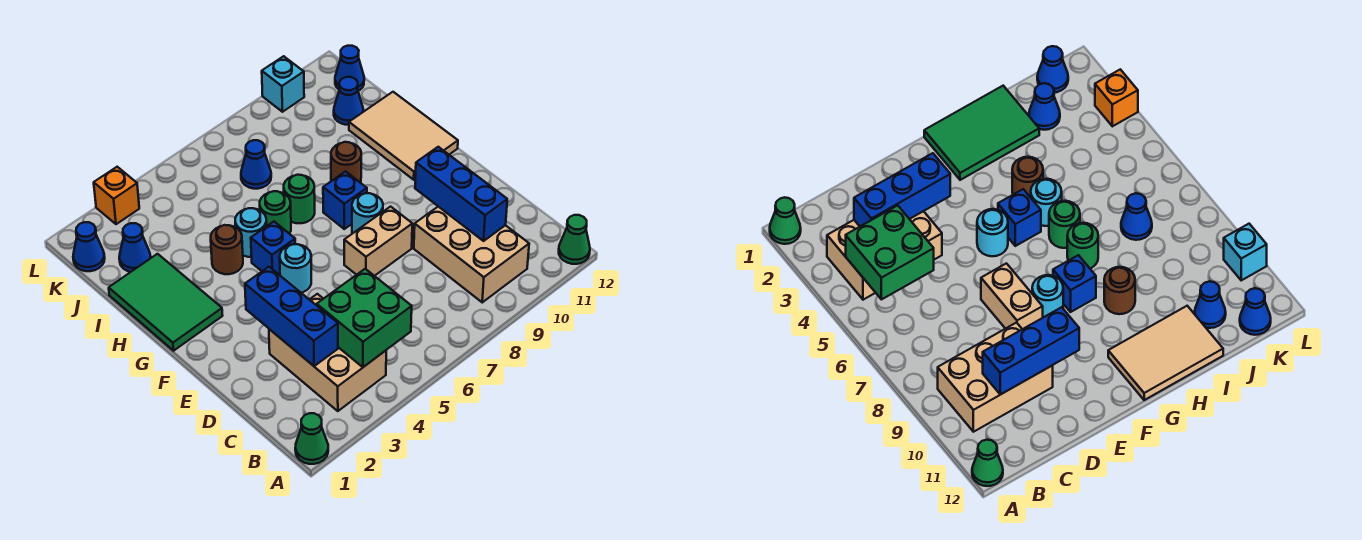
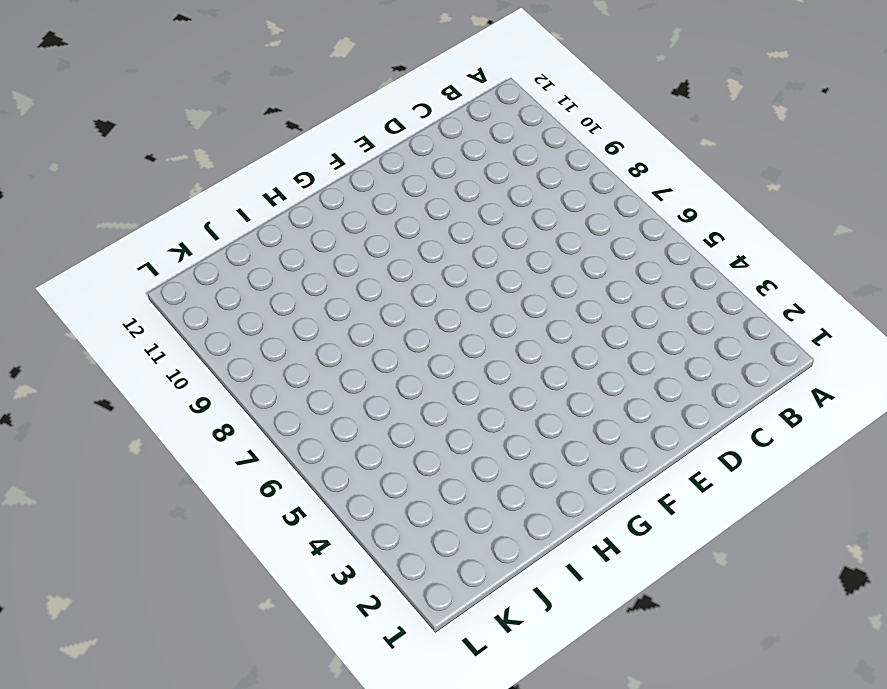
none -> green cone A1 level 1
none -> green cone A12 level 1
none -> tan brick B3:D4 level 1

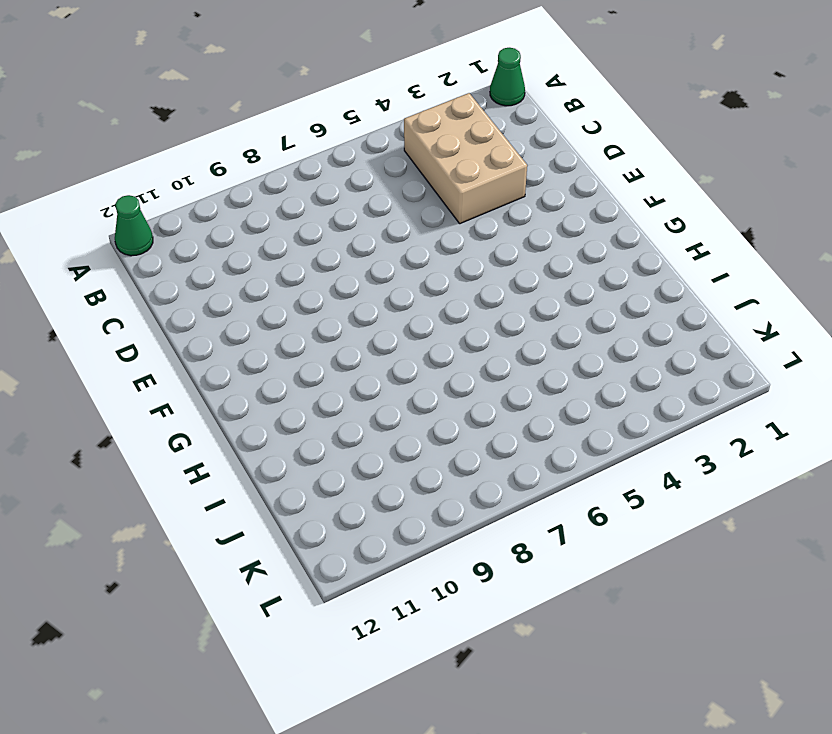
none -> tan brick B9:D10 level 1
none -> tan brick E7:E8 level 1
none -> cyan round brick F5 level 1

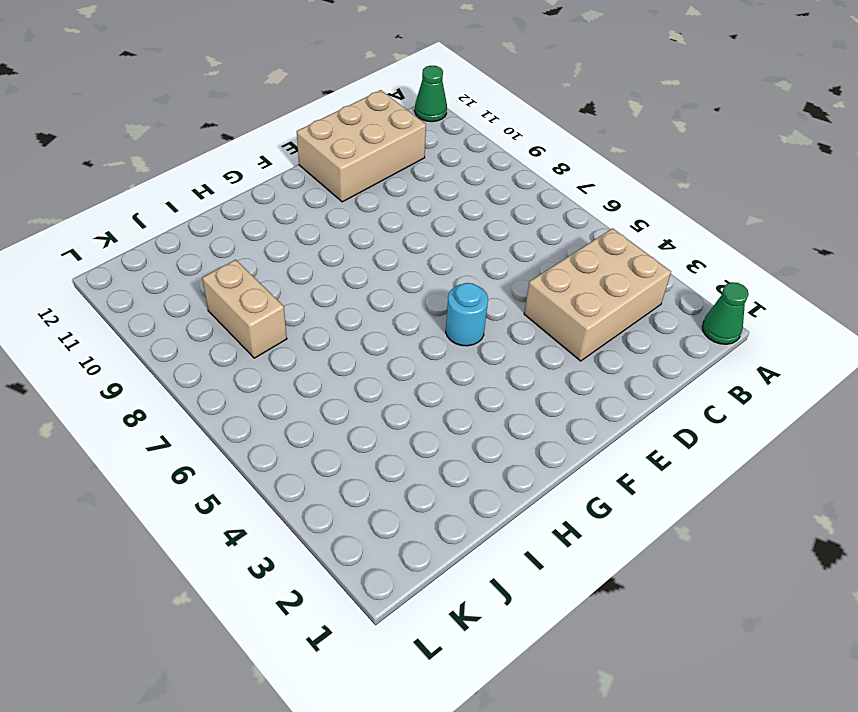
tan brick C11:E12 level 1 -> tan brick B9:D10 level 1
tan brick J8:J9 level 1 -> tan brick E7:E8 level 1
none -> cyan round brick F8 level 1
none -> green tile G1:I2 level 1
none -> blue brick G5 level 1

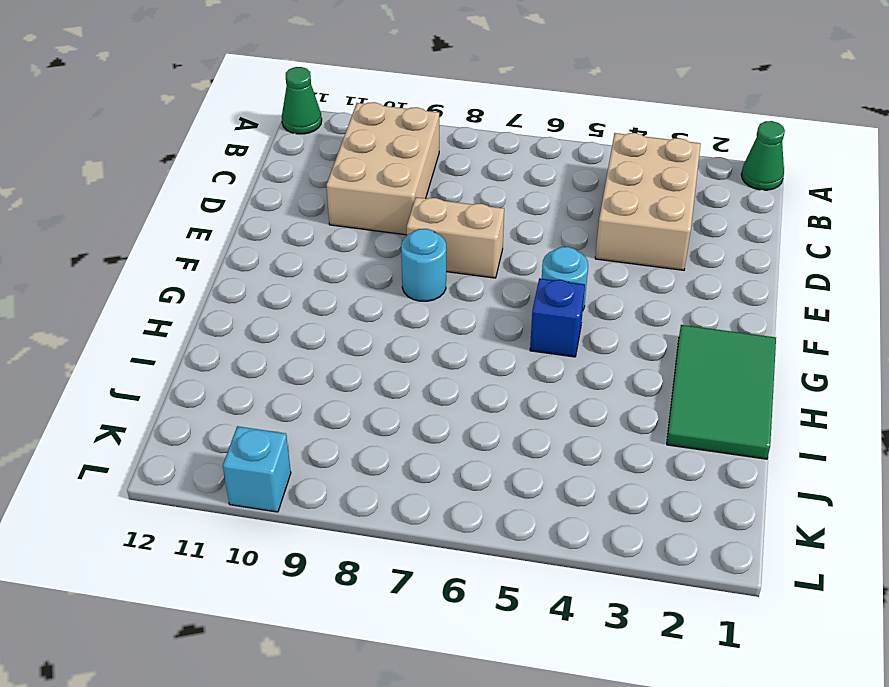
none -> blue brick G8 level 1
none -> tan tile G11:I12 level 1
none -> brown round brick H4 level 1

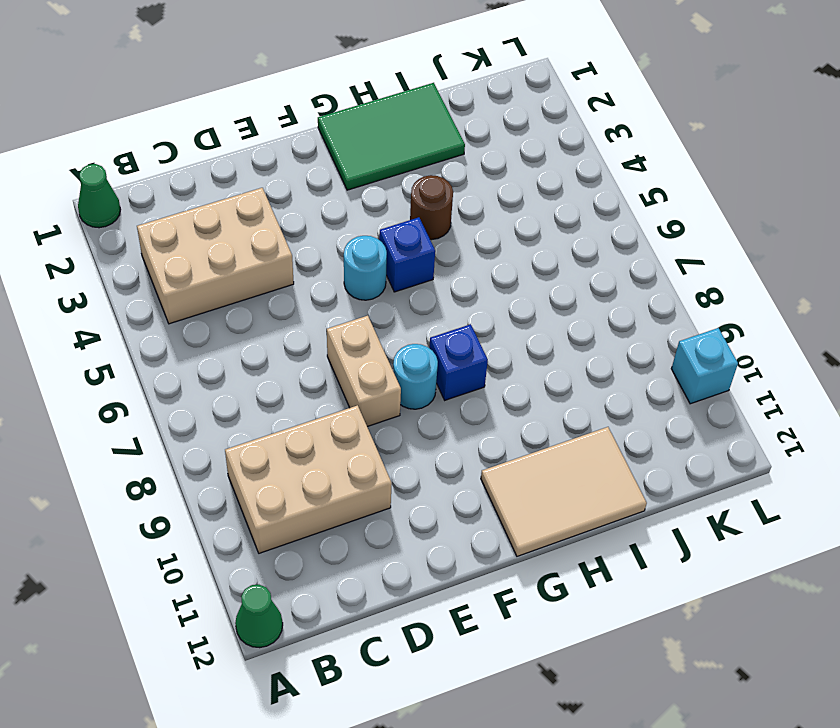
none -> cyan round brick H5 level 1
none -> green round brick H6 level 1
none -> green round brick H7 level 1

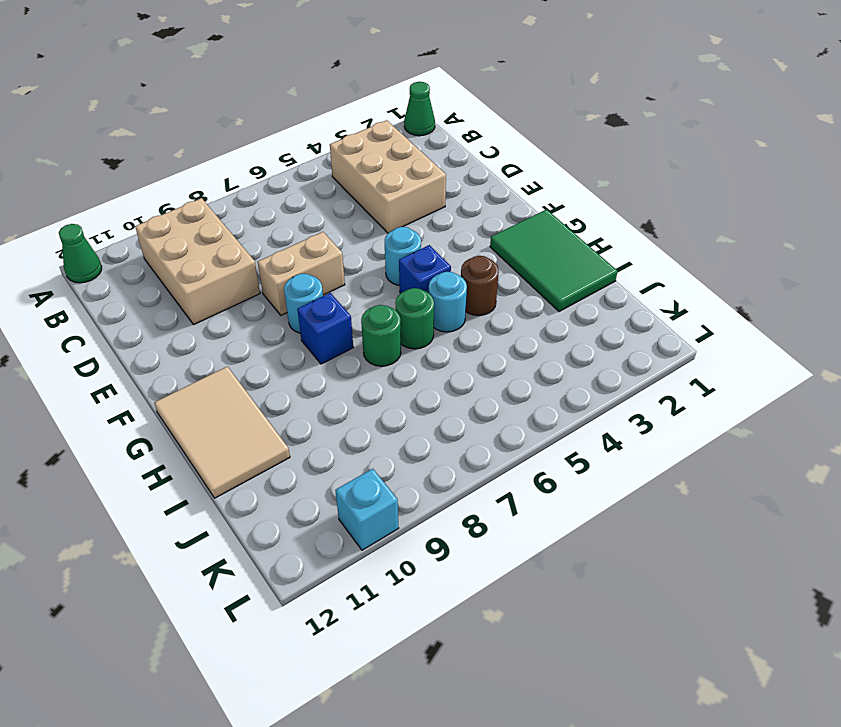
none -> brown round brick H9 level 1
none -> blue cone J2 level 1
none -> blue cone J7 level 1

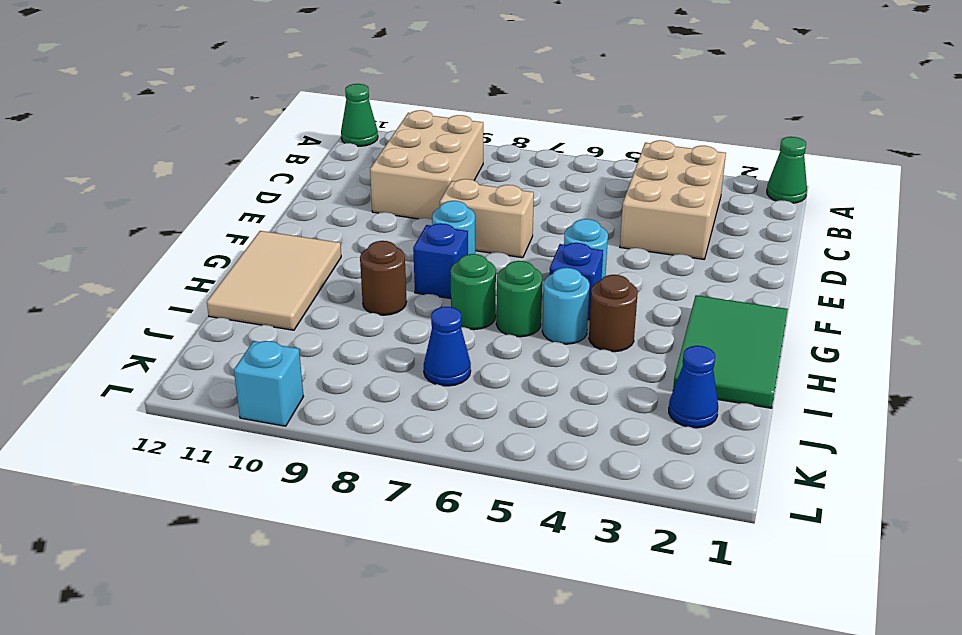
none -> blue cone J11 level 1
none -> blue cone K1 level 1
none -> blue cone K12 level 1

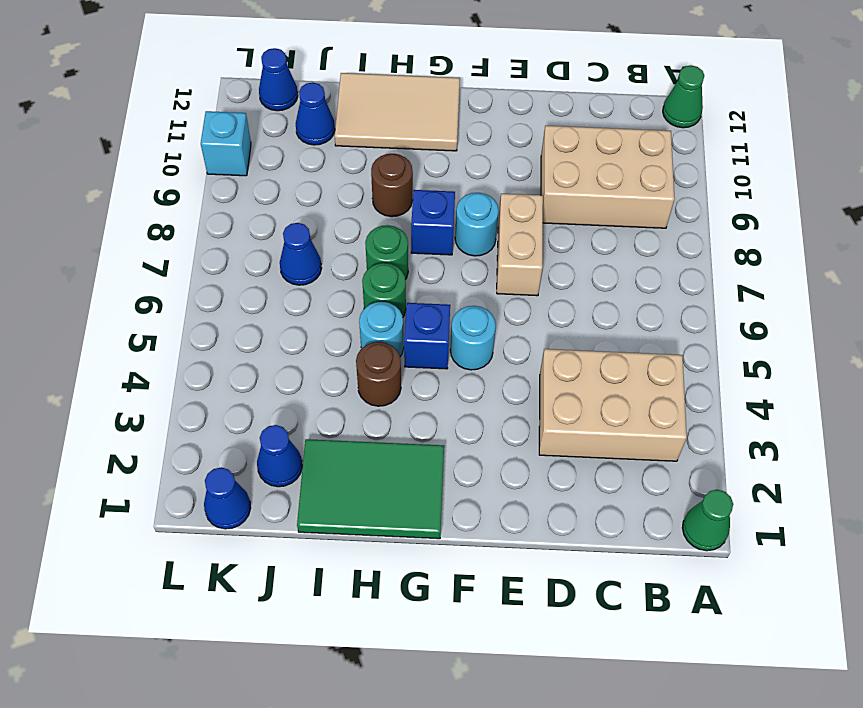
none -> orange brick L3 level 1
none -> green brick B4:C5 level 2
none -> blue brick C3:E3 level 2

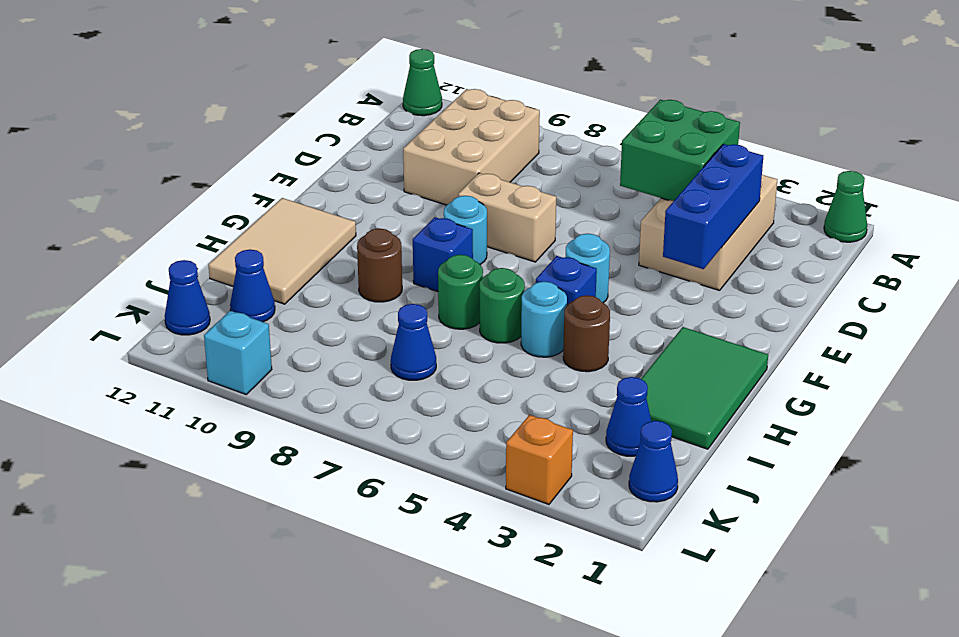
none -> blue brick C10:E10 level 2

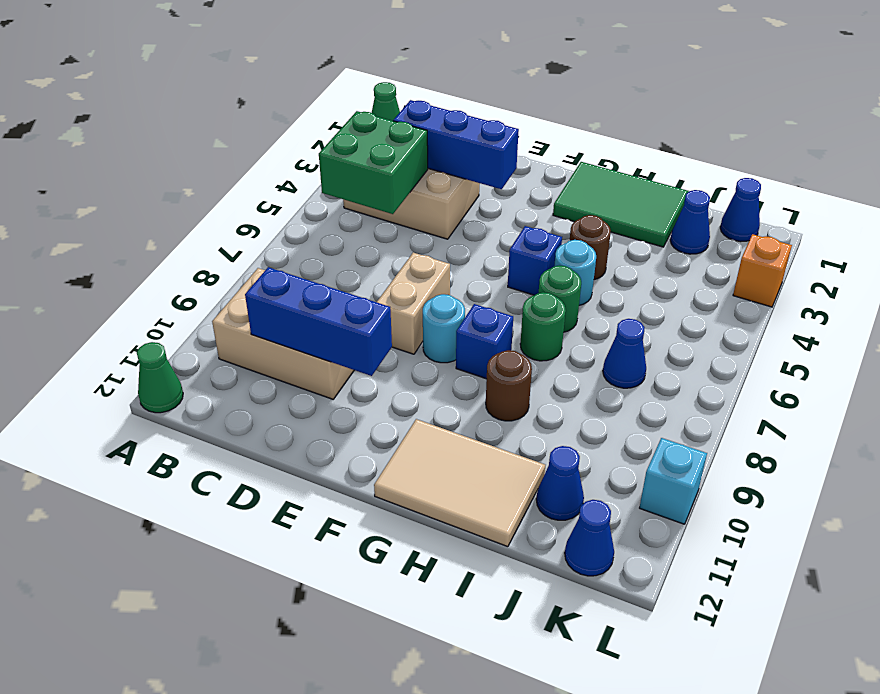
none -> cyan round brick F5 level 1

